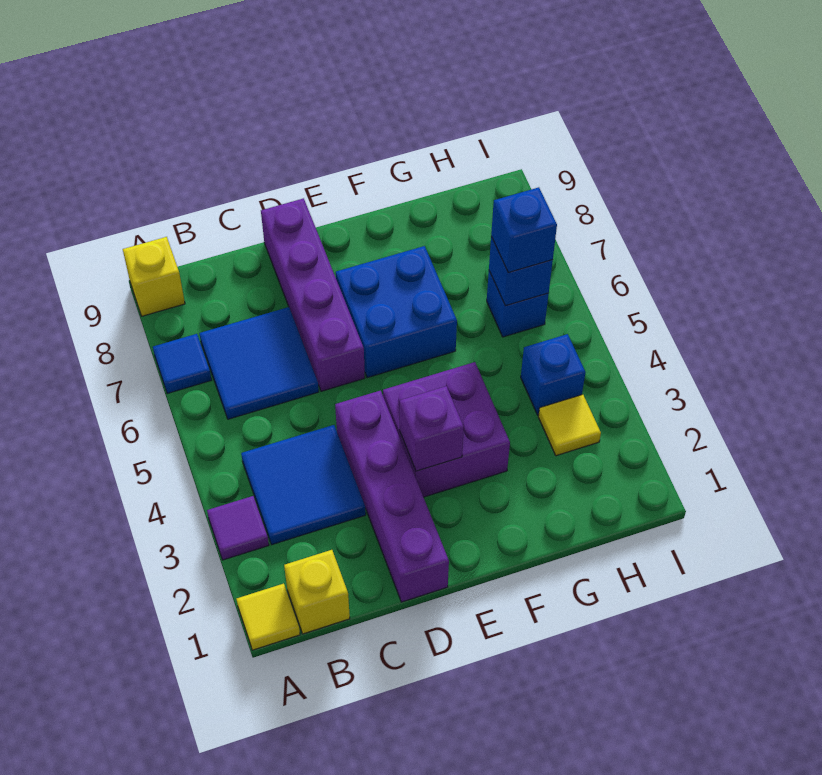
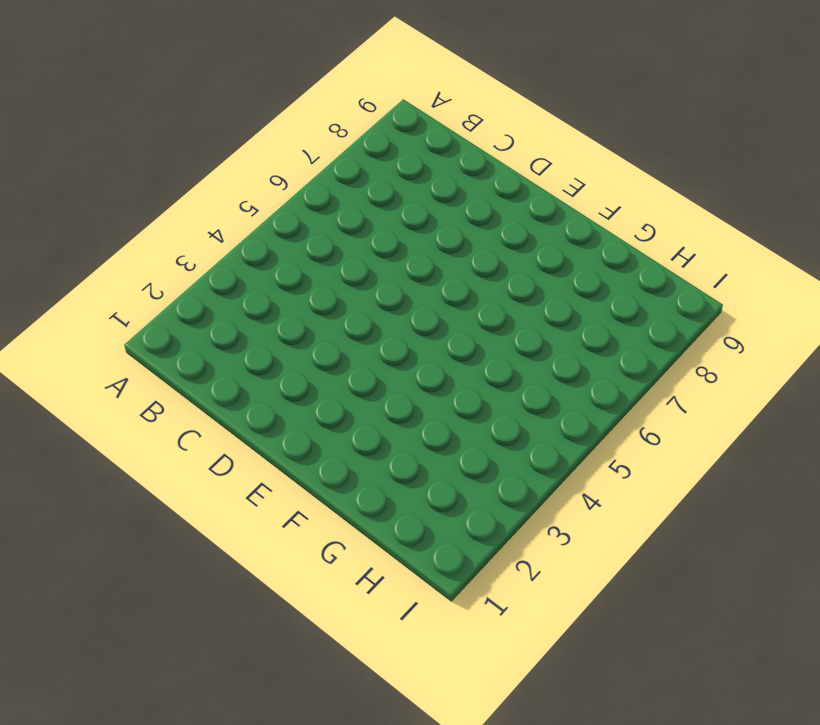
none -> yellow tile A1 level 1
none -> purple tile A3 level 1
none -> blue tile A7 level 1

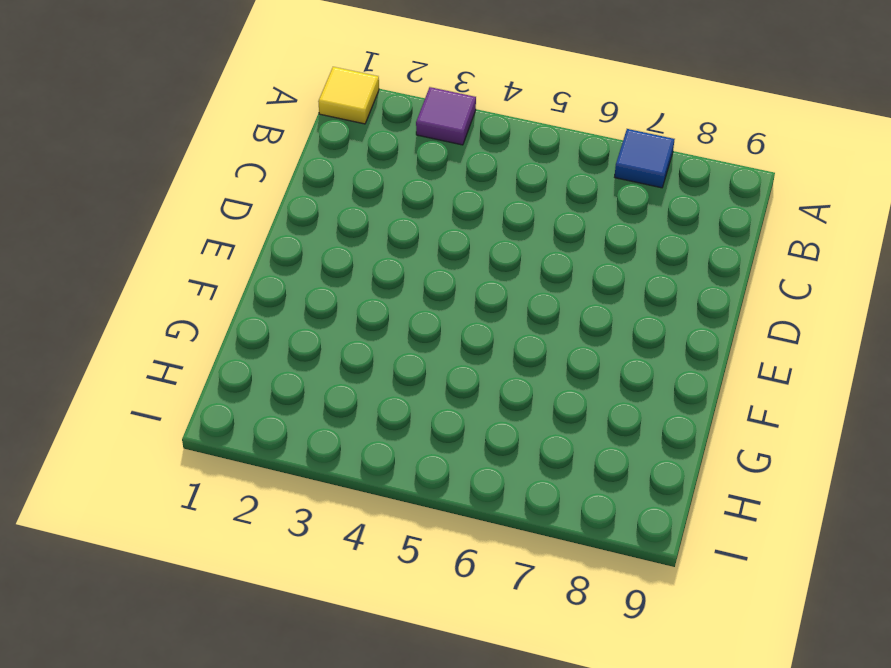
none -> yellow brick A9 level 1
none -> yellow brick B1 level 1
none -> blue tile B3:C4 level 1

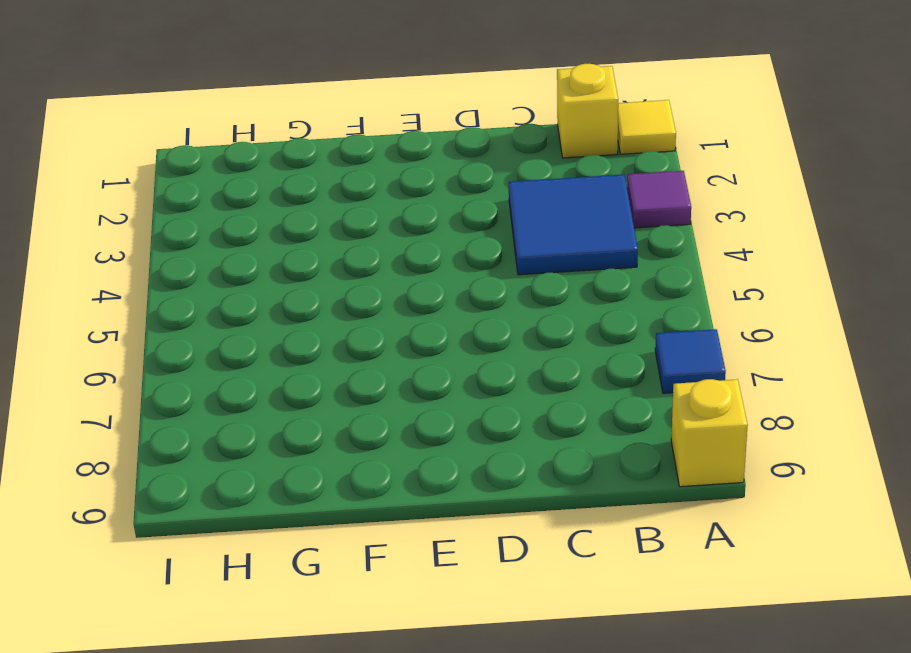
none -> blue tile B6:C7 level 1
none -> purple brick D1:D4 level 1
none -> purple brick D6:D9 level 1

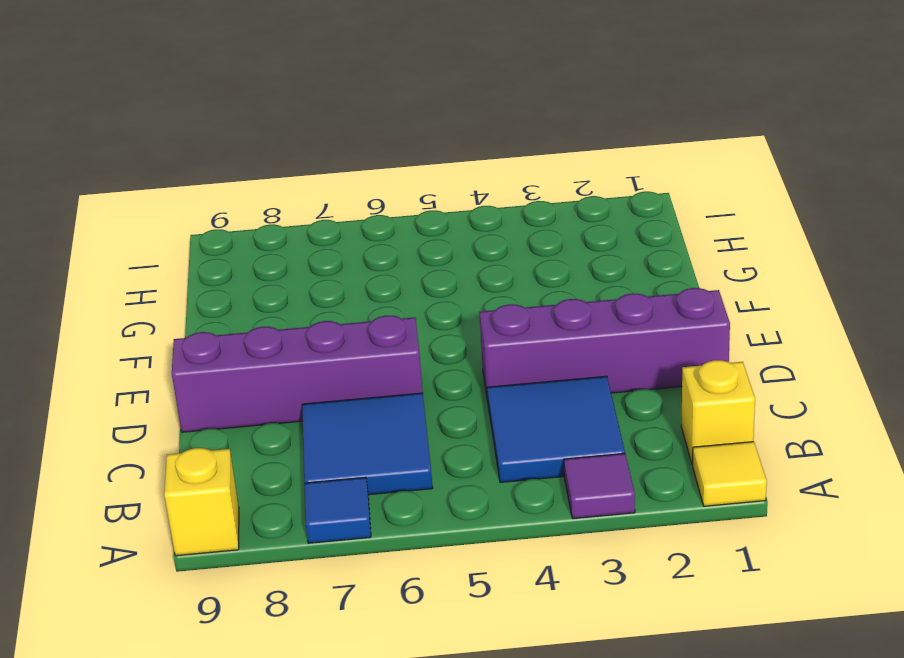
none -> purple brick E3:F4 level 1
none -> blue brick E6:F7 level 1
none -> yellow tile H3 level 1

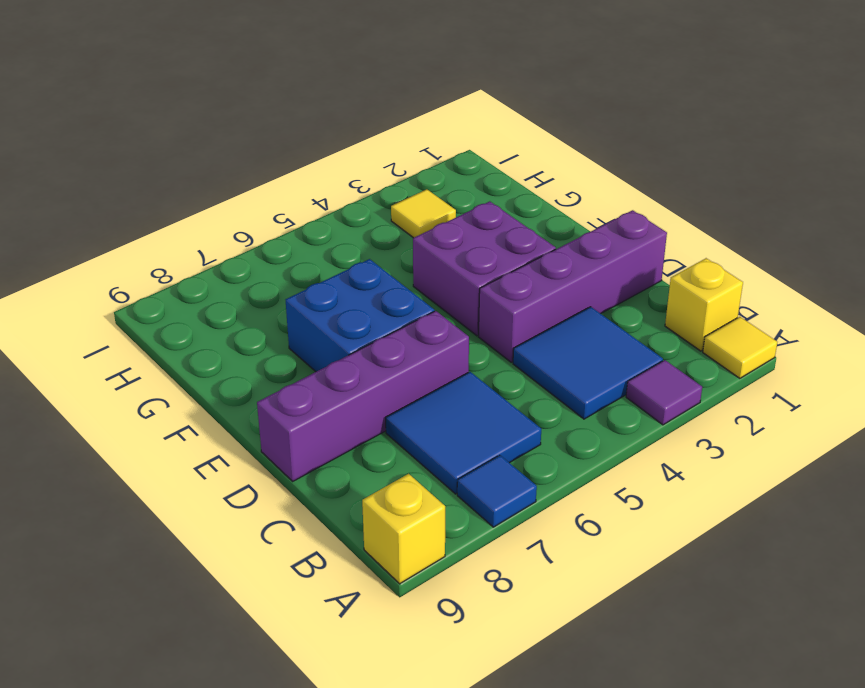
none -> blue brick H4 level 1
none -> blue brick H6 level 1
none -> purple brick E3 level 2

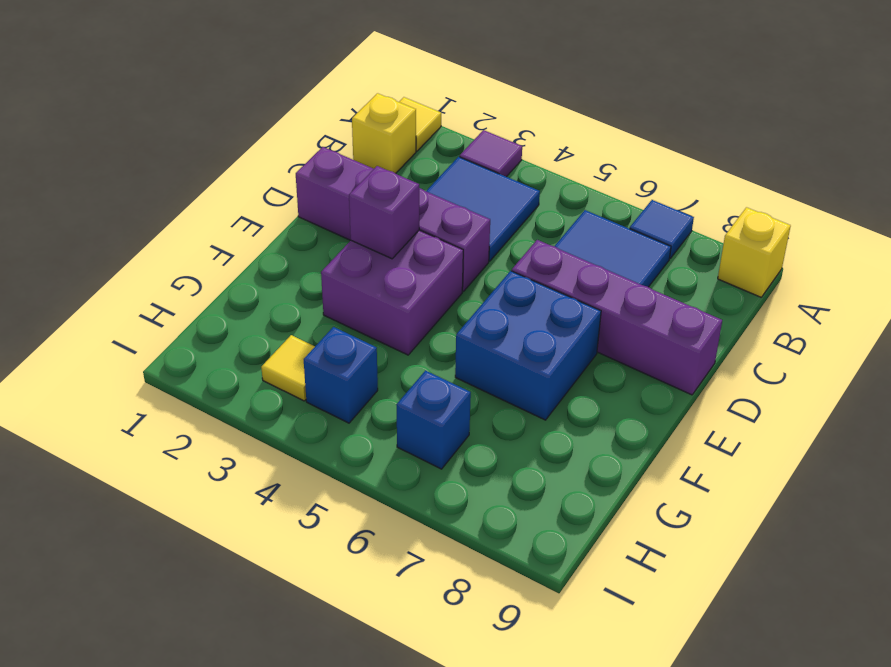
none -> blue brick H6 level 2
none -> blue brick H6 level 3

